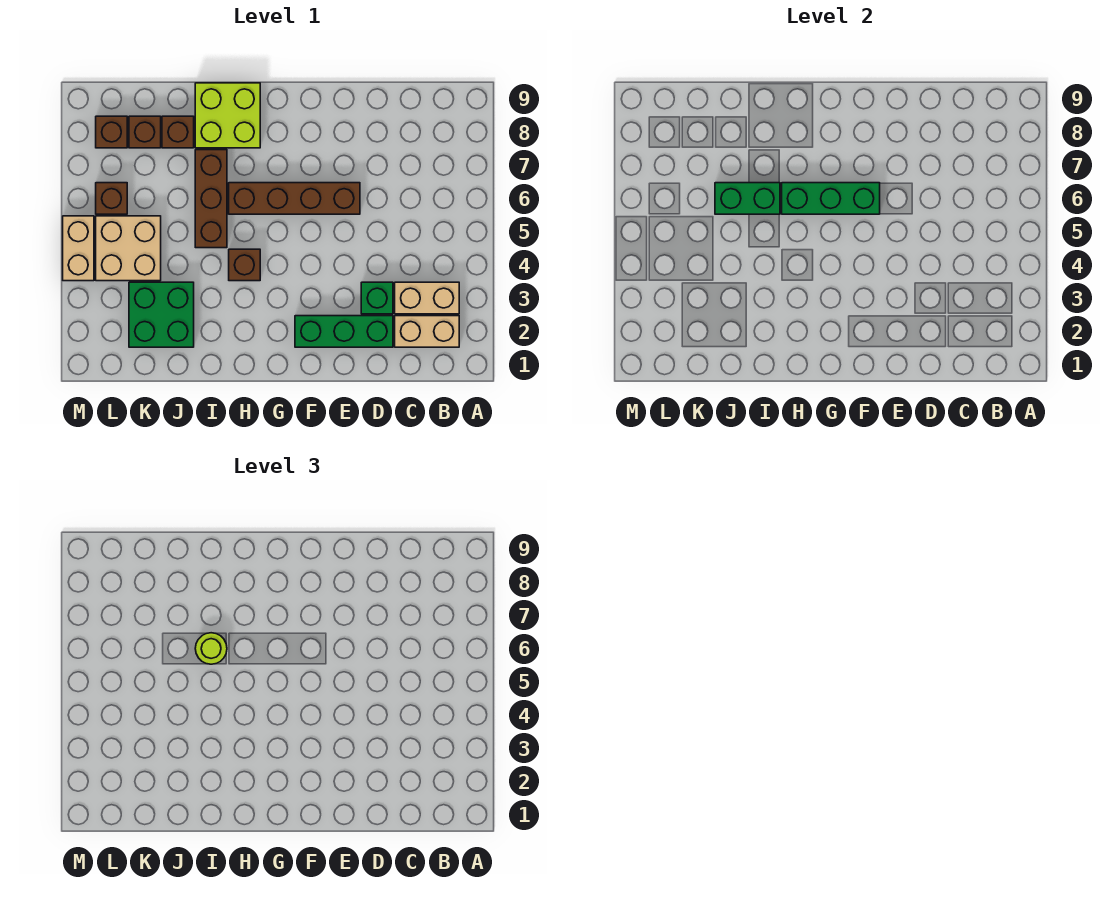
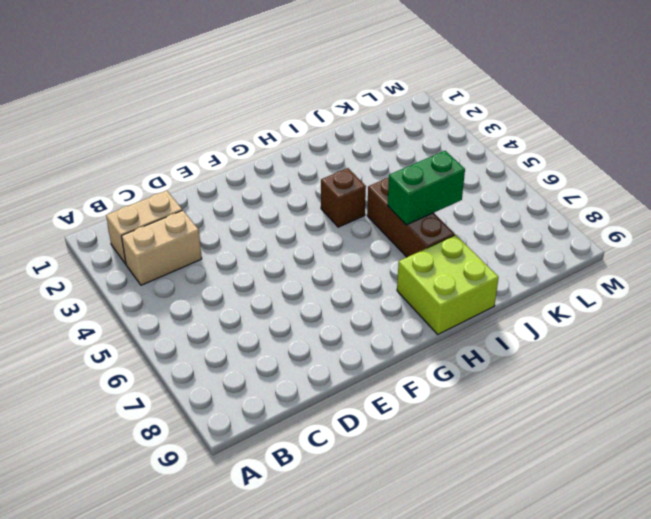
none -> green brick D2:F2 level 1
none -> green brick D3 level 1
none -> brown brick E6:H6 level 1

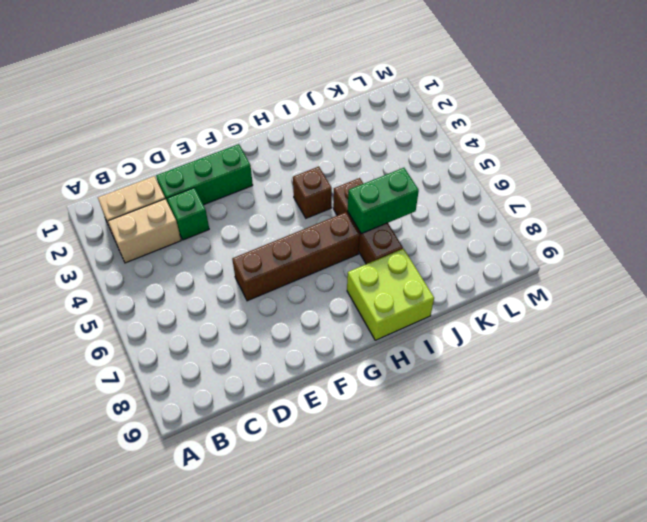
none -> green brick J2:K3 level 1
none -> brown brick J8 level 1
none -> tan brick K4:L5 level 1

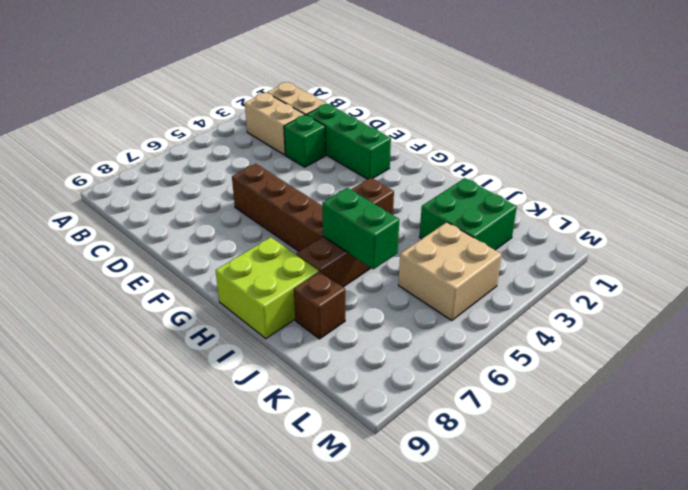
none -> brown brick K8 level 1
none -> brown brick L6 level 1
none -> brown brick L8 level 1

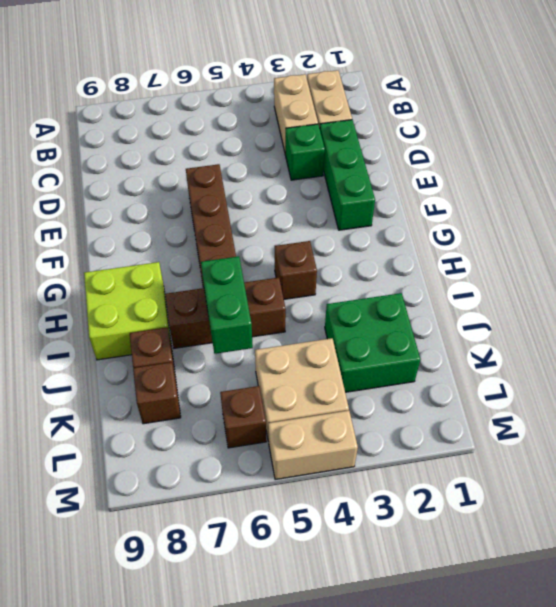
none -> brown brick L8 level 1
none -> green brick F6:H6 level 2
none -> lime round brick I6 level 3

